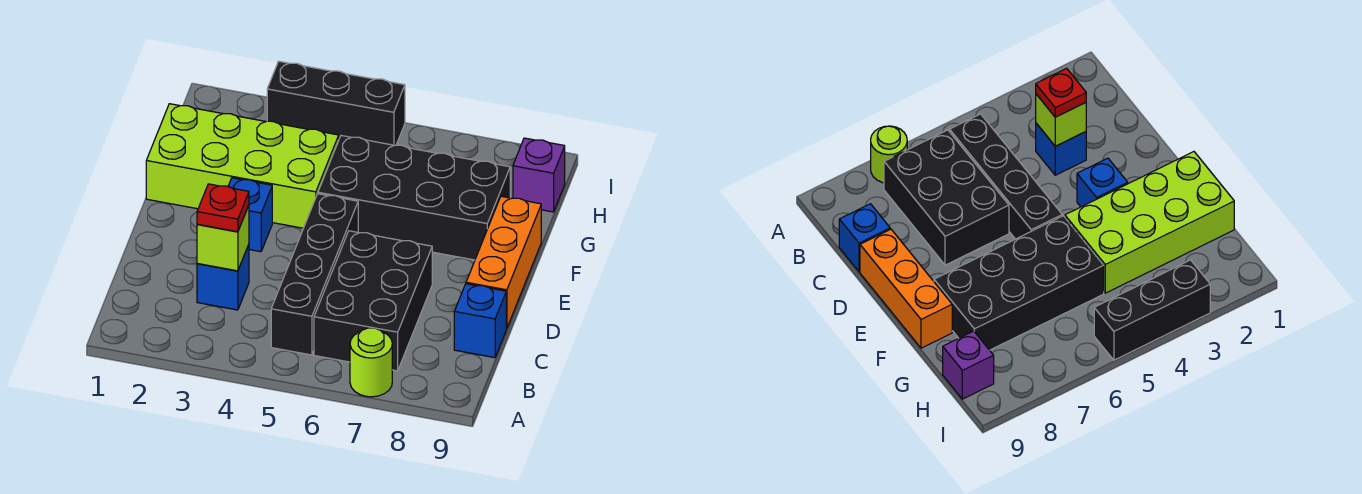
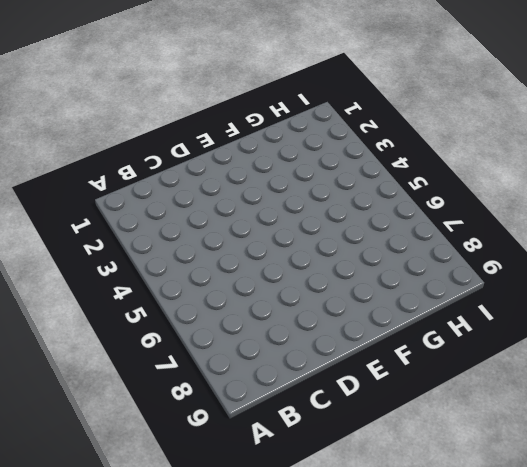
none -> lime round brick A7 level 1
none -> black brick B5:E5 level 1
none -> black brick B6:D7 level 1

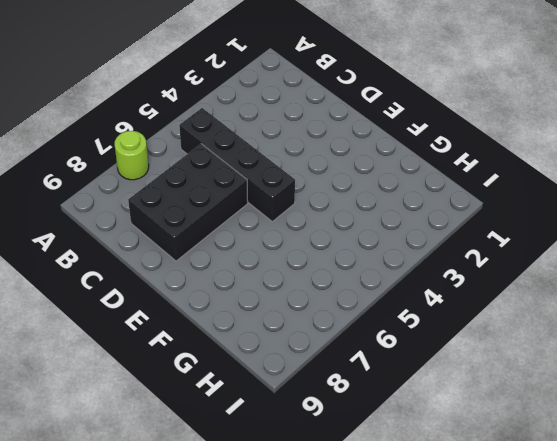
black brick C6:D8 level 1 -> black brick B6:D7 level 1
none -> blue brick C3 level 1
none -> blue brick C9 level 1
none -> orange brick D9:F9 level 1

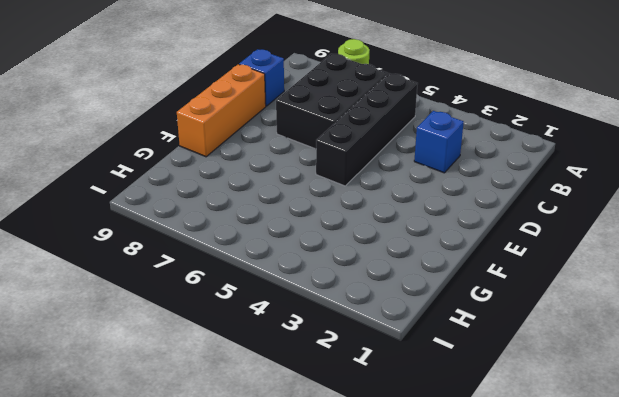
none -> blue brick E3 level 1
none -> lime brick F1:G4 level 1
none -> black brick F5:G8 level 1

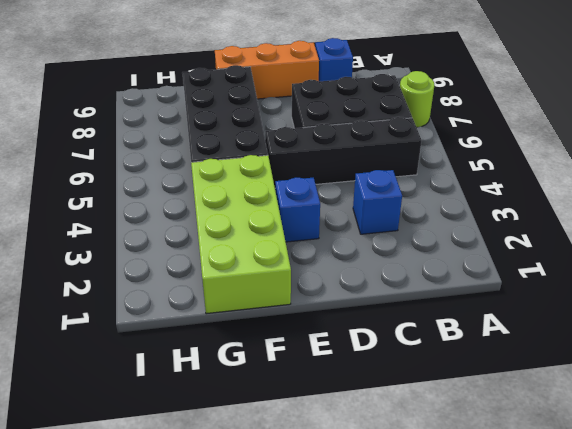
none -> purple brick H9 level 1
none -> black brick I3:I5 level 1
none -> lime brick C3 level 2

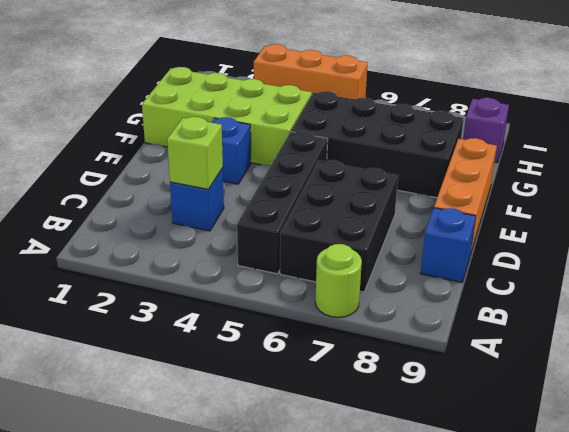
orange brick I3:I5 level 1 -> black brick I3:I5 level 1
none -> red plate C3 level 3

